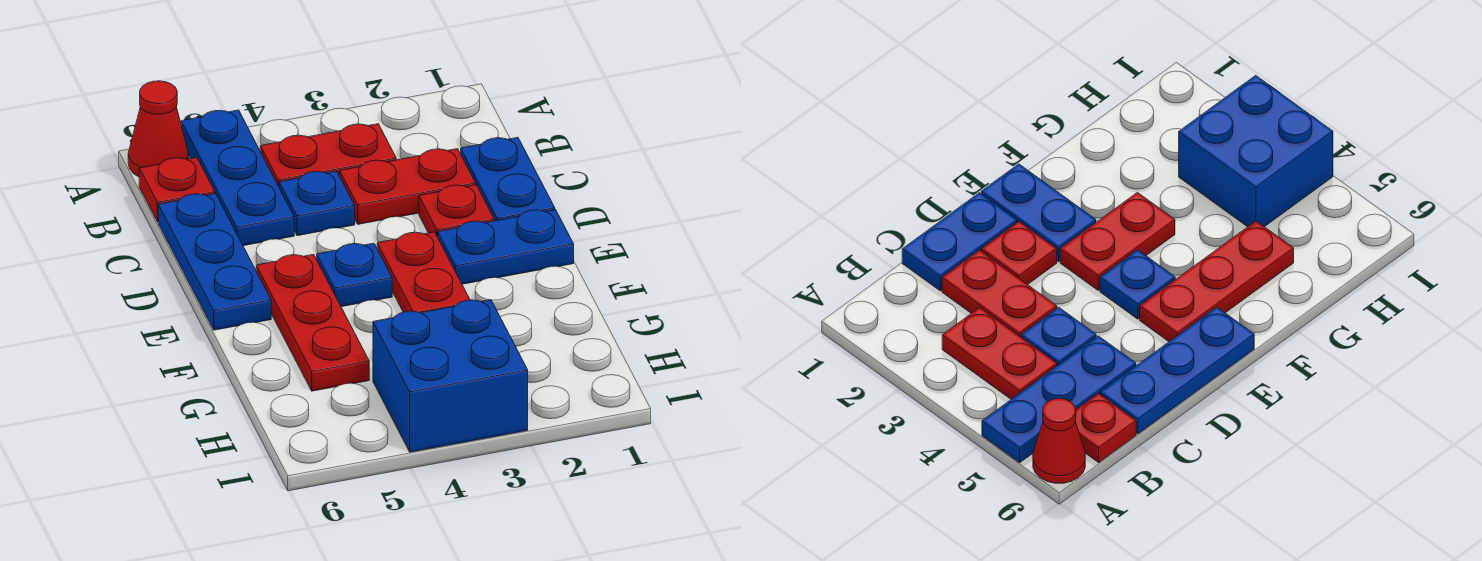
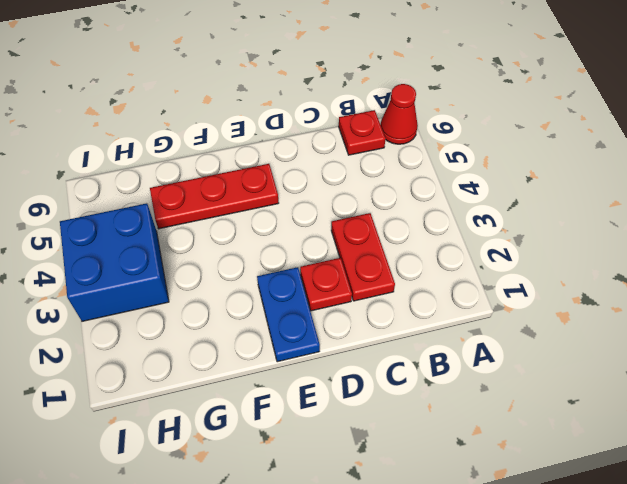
none -> blue plate A5:C5 level 1
none -> red plate B3:B4 level 1
none -> blue plate C1:D1 level 1

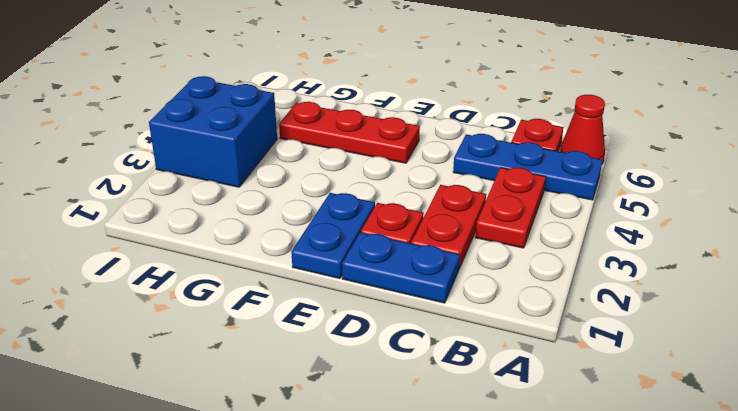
none -> blue plate C4 level 1
none -> blue plate C6:E6 level 1
none -> red plate E3:F3 level 1

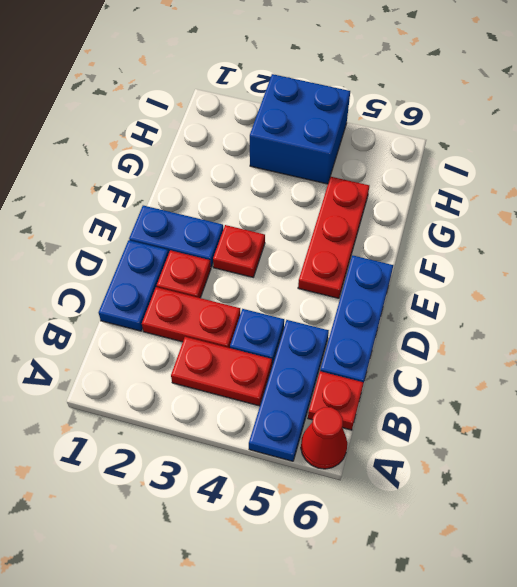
red plate E3 level 1 -> red plate E3:F3 level 1
none -> blue plate E4 level 1

